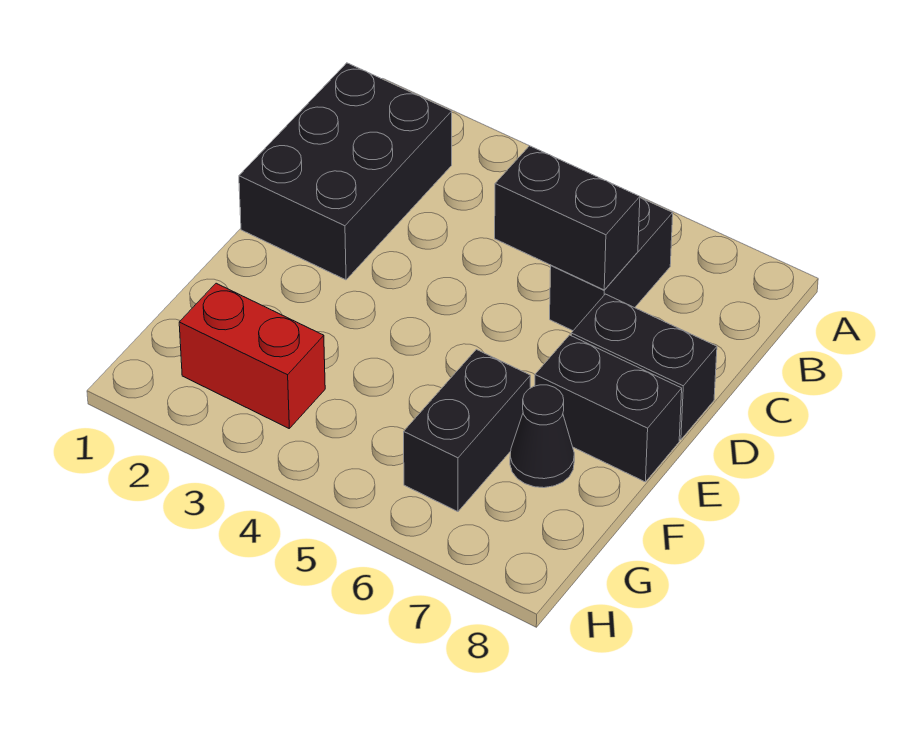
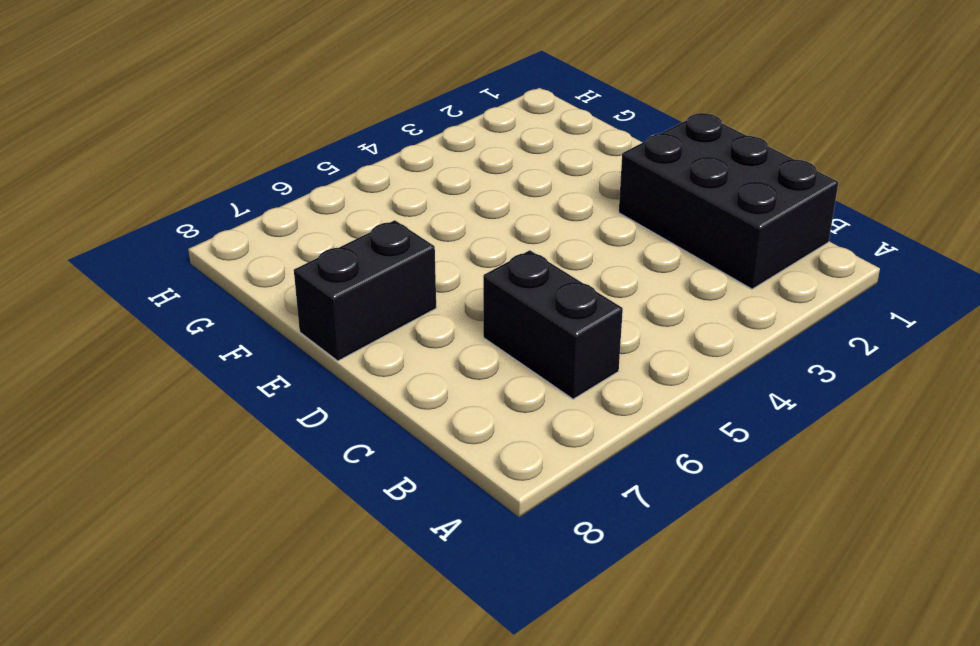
none -> black brick D7:D8 level 1
none -> black brick F6:G6 level 1

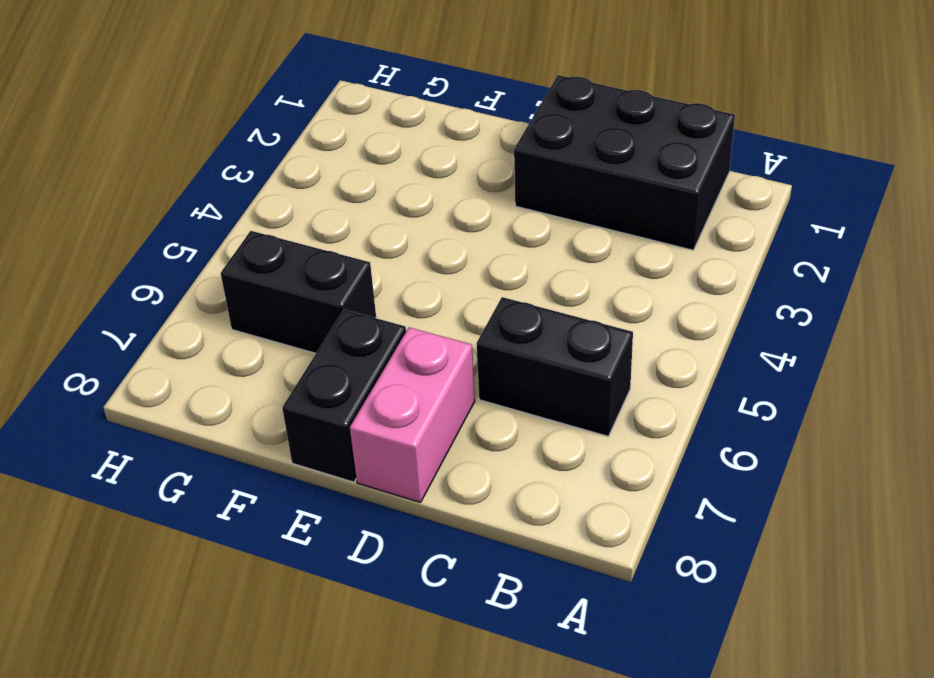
pink brick D7:D8 level 1 -> black brick D7:D8 level 1
none -> black cone F7 level 1
none -> red brick G2:G3 level 1

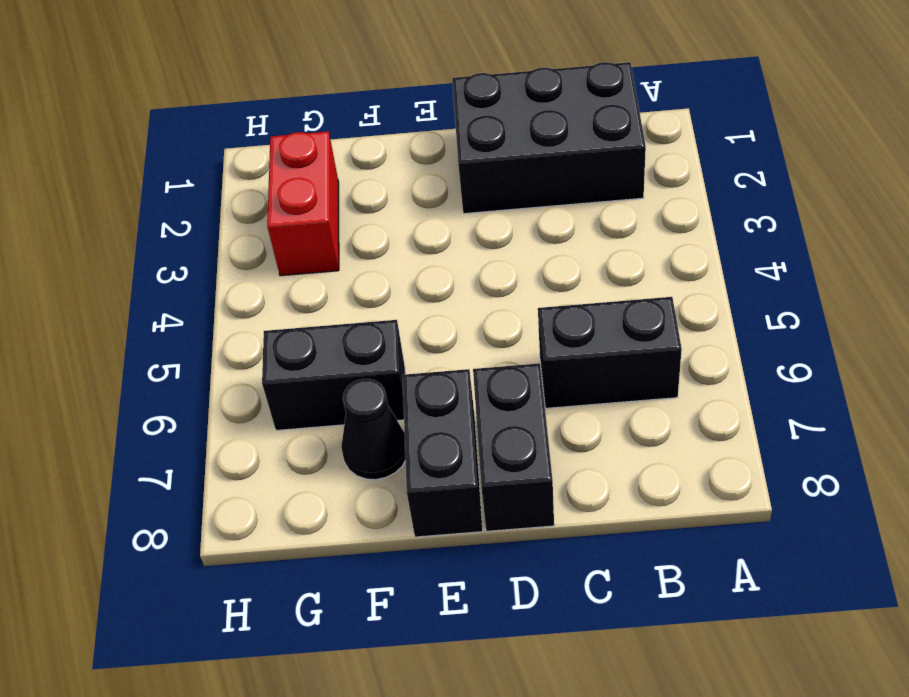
none -> black brick C5:C6 level 2

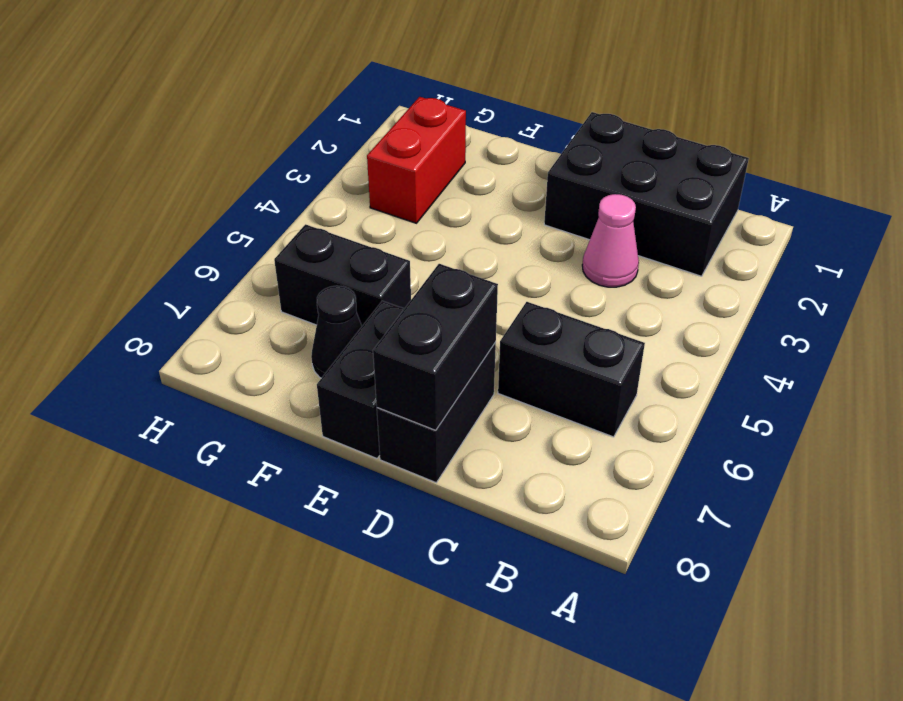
pink cone C3 level 1 -> none
black brick D7:D8 level 2 -> black brick C5:C6 level 2

